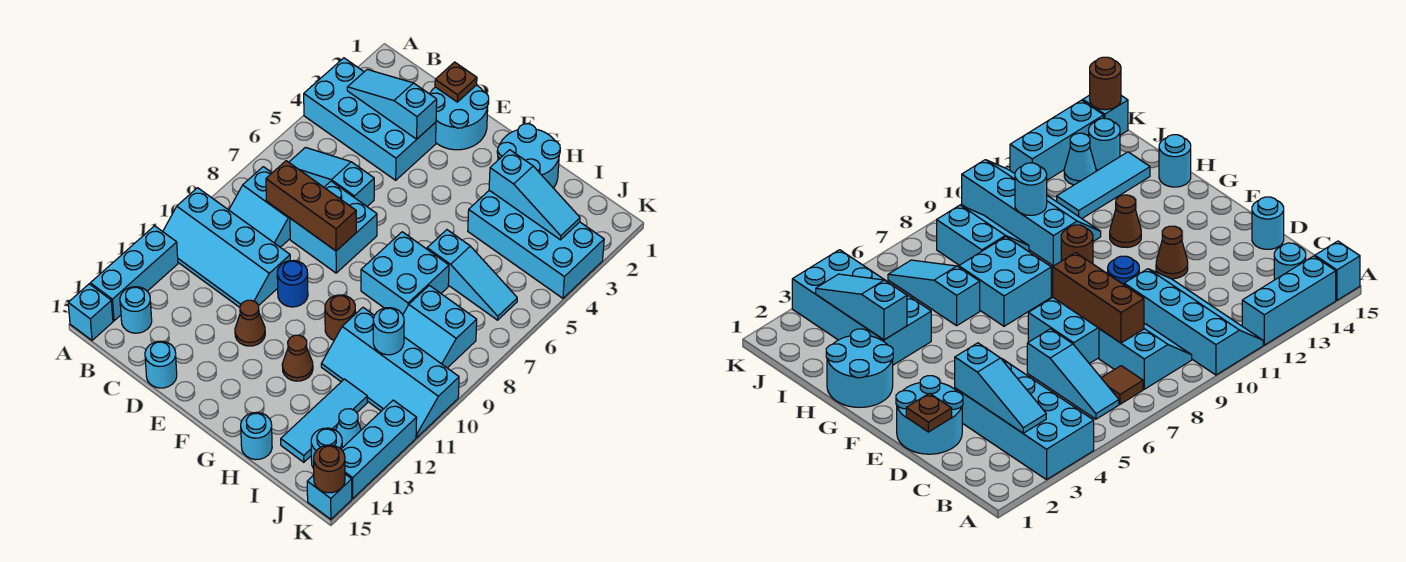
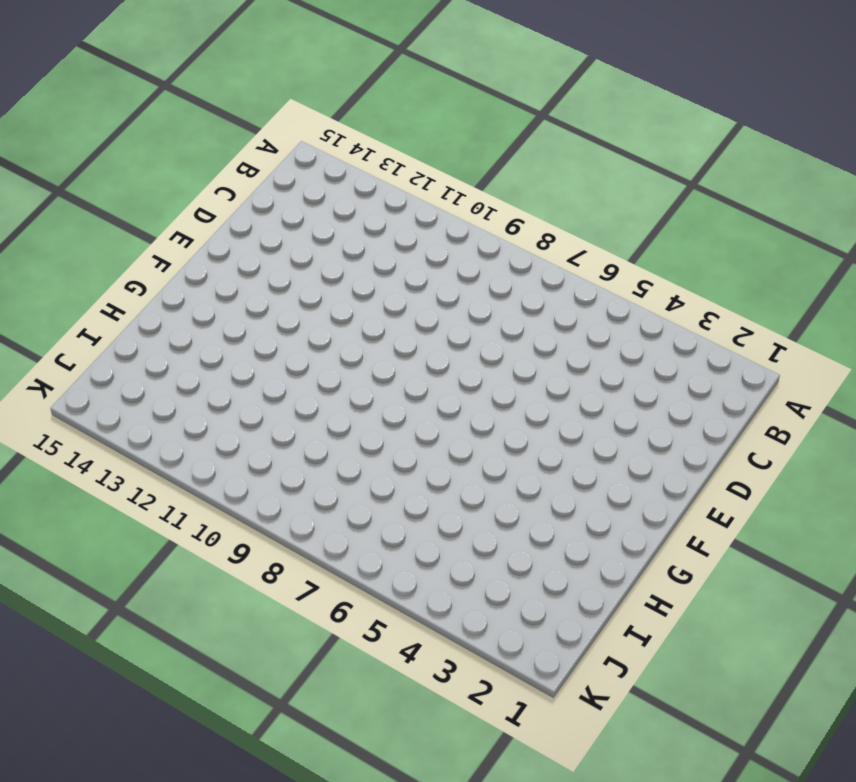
none -> cyan brick A3:D4 level 1
none -> cyan slope A10:D11 level 1 top 10
none -> cyan brick A12:A14 level 1
none -> cyan brick A15 level 1

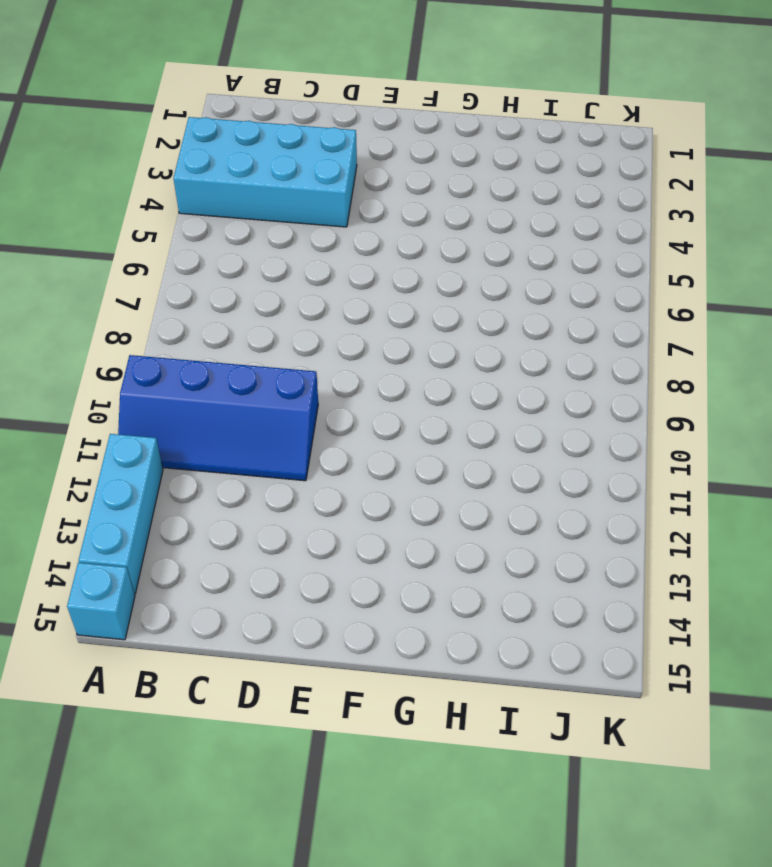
blue slope A10:D11 level 1 top 10 -> cyan slope A10:D11 level 1 top 10
none -> cyan slope B6:D6 level 1 top D
none -> brown tile B7 level 1
none -> cyan slope B8:C9 level 1 top 8
none -> cyan round brick B14 level 1

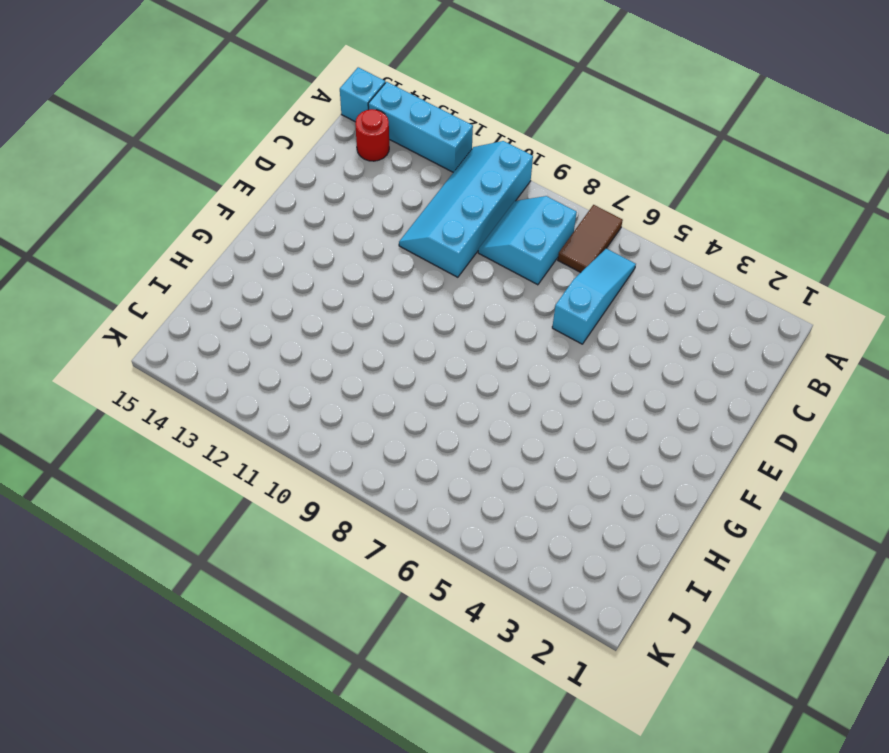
brown tile A7:B7 level 1 -> brown tile B7 level 1
red round brick B14 level 1 -> cyan round brick B14 level 1
none -> cyan brick A3:D4 level 1
none -> cyan round brick D1:E2 level 1
none -> cyan brick D7:E8 level 1
none -> cyan round brick D15 level 1

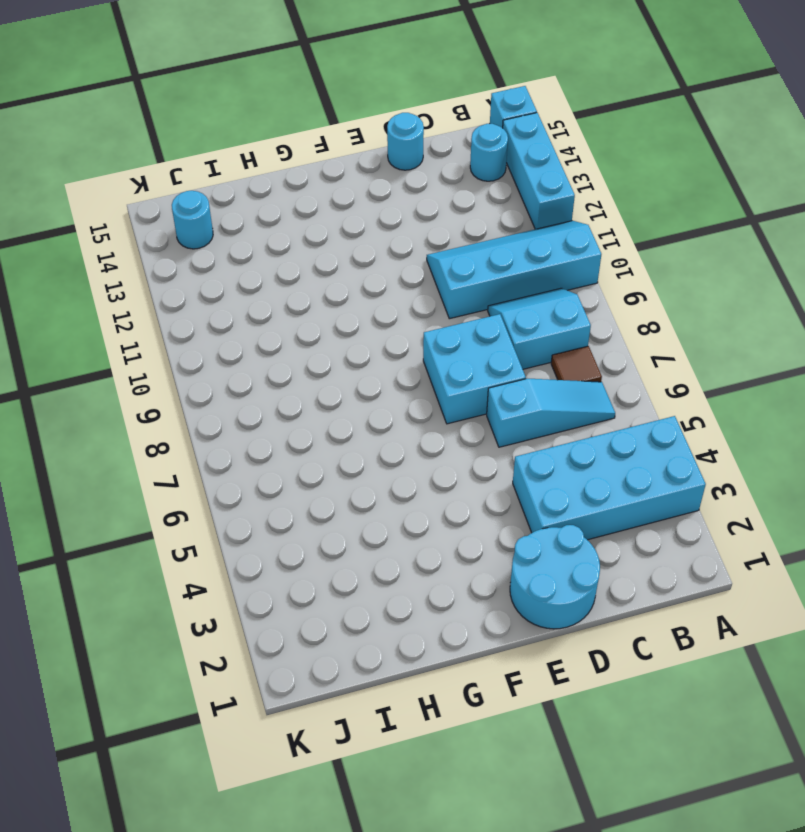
none -> blue round brick E10 level 1
none -> brown cone E12 level 1
none -> cyan round brick G1:H2 level 1
none -> cyan brick G7:H8 level 1

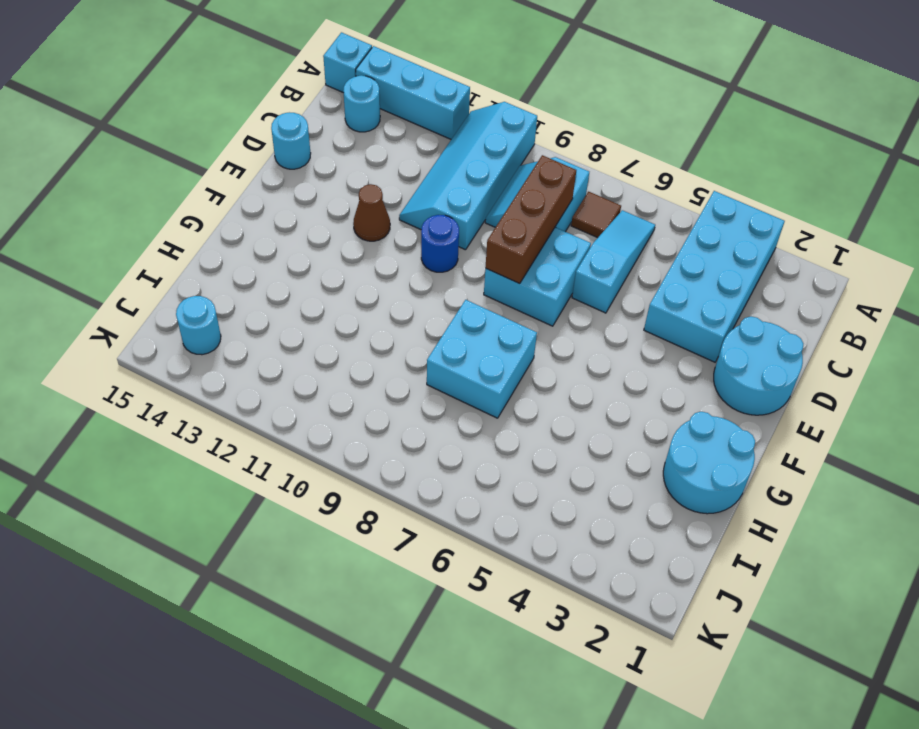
none -> brown round brick G10 level 1
none -> brown cone G12 level 1
none -> cyan brick H3:K4 level 1
none -> cyan slope H6:J6 level 1 top H

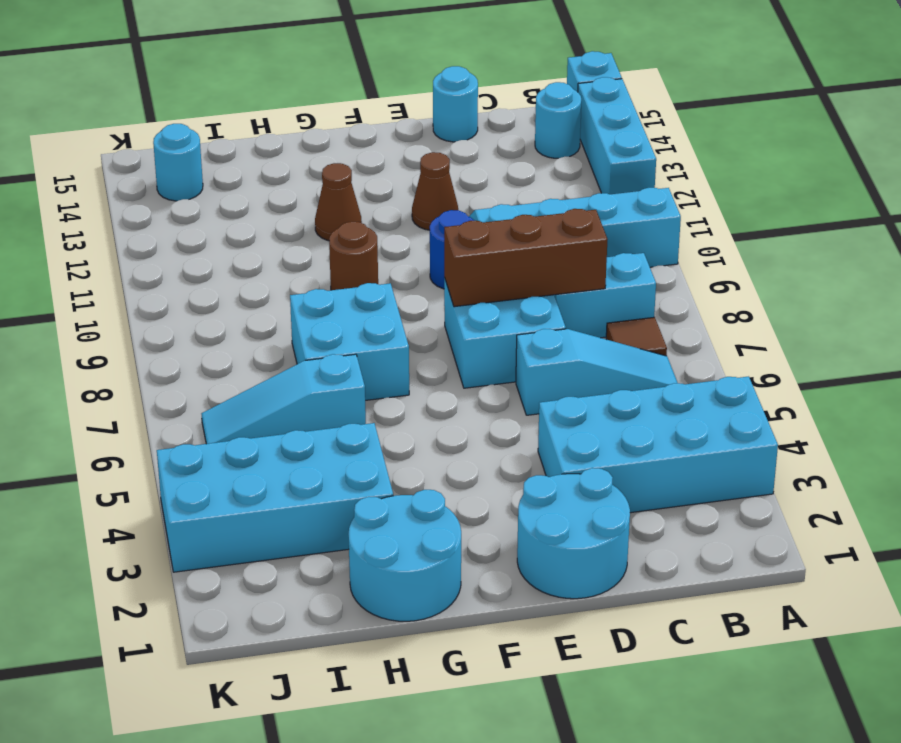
none -> cyan slope H10:K11 level 1 top 10
none -> cyan round brick H15 level 1
none -> cyan slope I8:J9 level 1 top 8
none -> cyan tile I12:I14 level 1

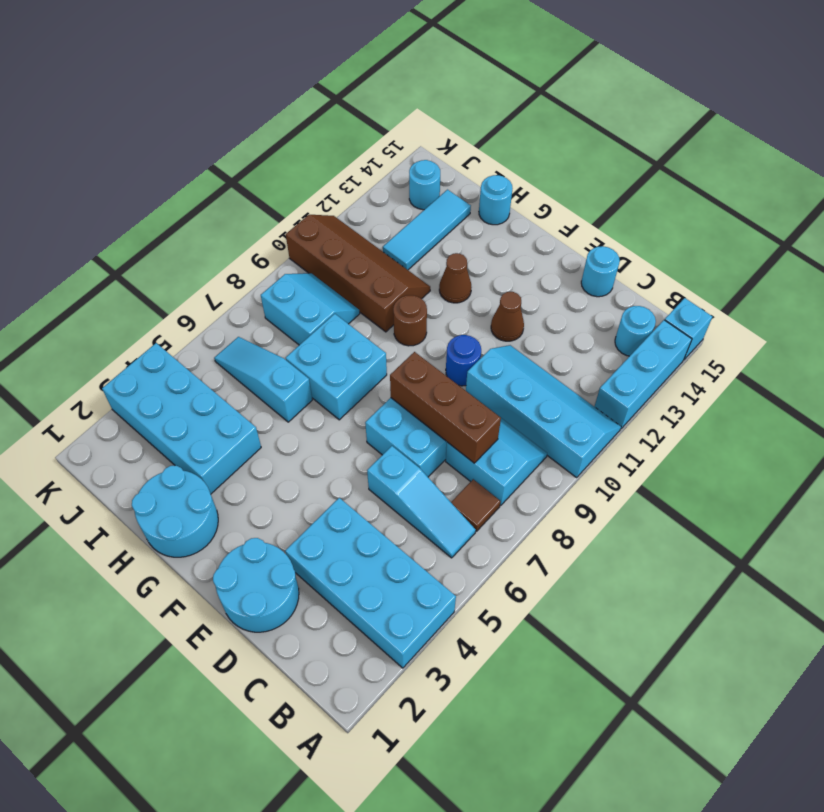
brown slope H10:K11 level 1 top 10 -> cyan slope H10:K11 level 1 top 10
none -> cyan cone J13 level 1
none -> cyan brick K12:K14 level 1
none -> cyan brick K15 level 1
none -> cyan slope B3:D3 level 2 top D

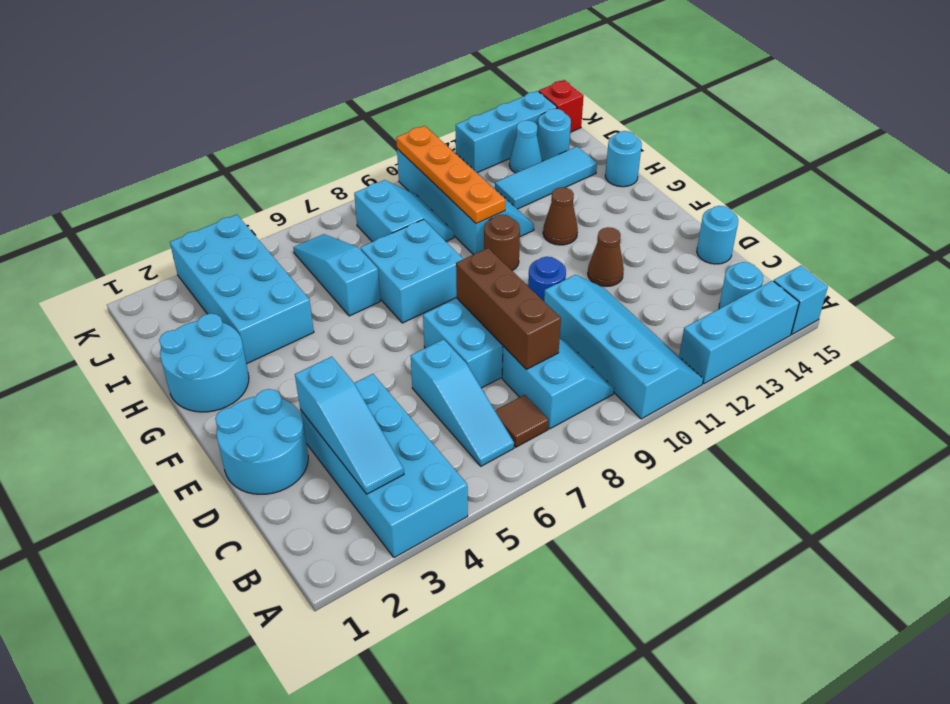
orange plate H10:K10 level 2 -> cyan round brick I10 level 2
red brick K15 level 1 -> cyan brick K15 level 1
none -> brown plate D1 level 2
none -> cyan slope H3:J3 level 2 top H
none -> brown round brick K15 level 2

